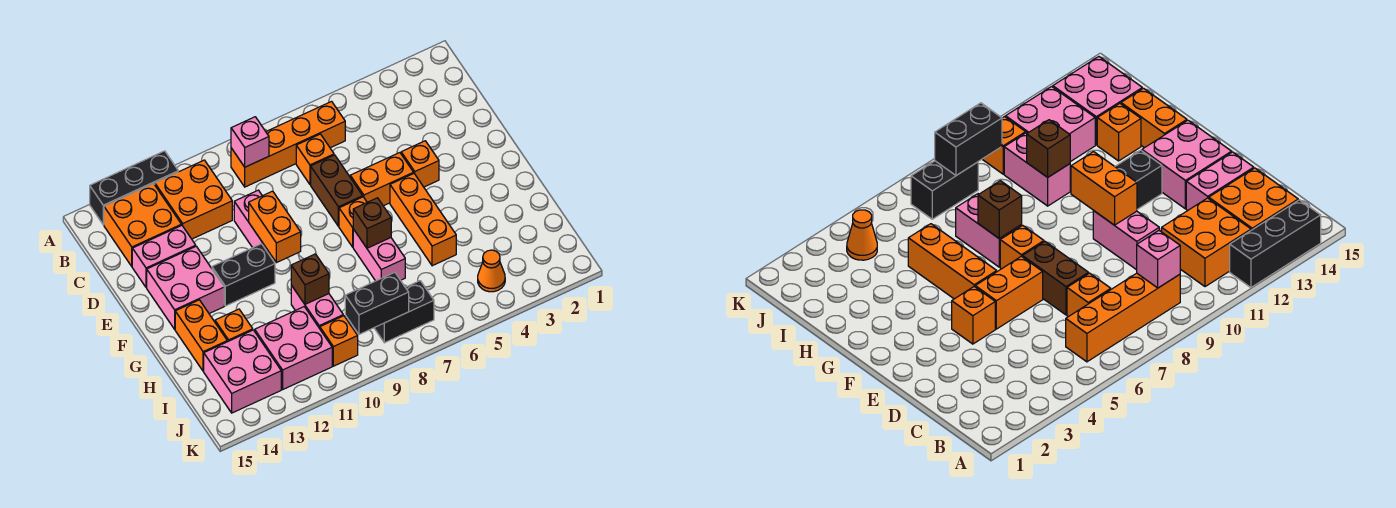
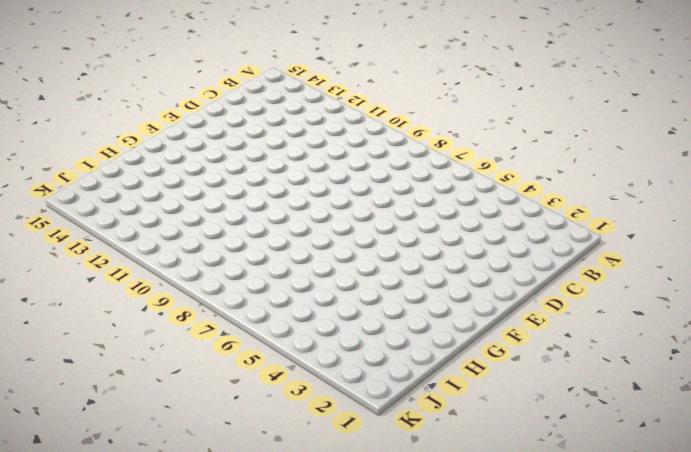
none -> black brick A12:A14 level 1
none -> orange brick B6:B9 level 1
none -> orange brick B11:C12 level 1

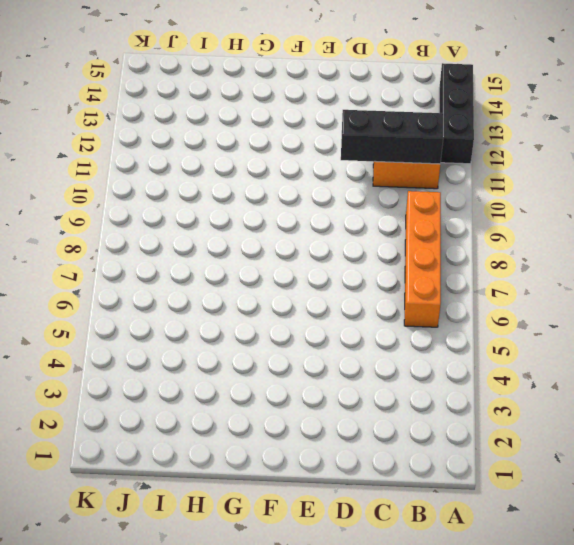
black brick B11:D11 level 2 -> none
none -> orange brick B13:C14 level 1
none -> orange brick C7 level 1
none -> brown brick D7:E7 level 1

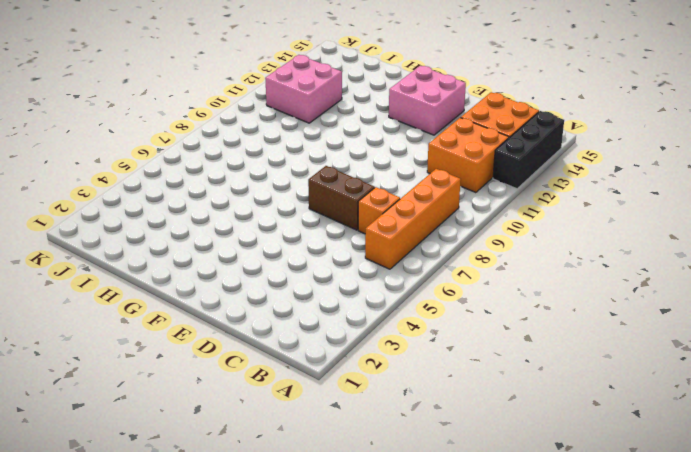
none -> pink brick D10:E10 level 1
none -> pink brick D13:D14 level 1
none -> orange brick E4 level 1

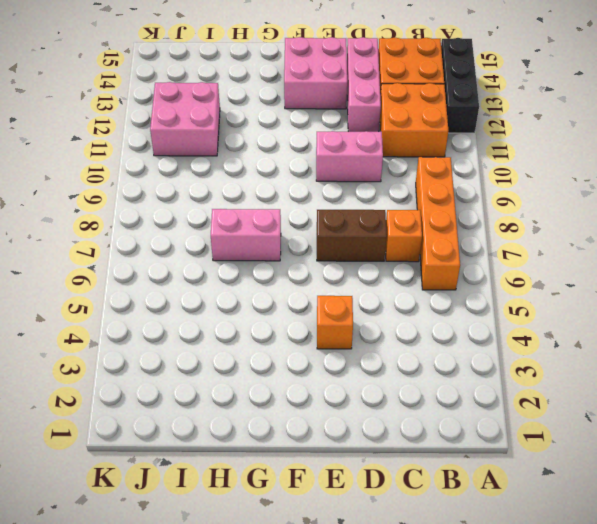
pink brick D12:D14 level 1 -> pink brick D13:D14 level 1
none -> orange brick E5:E6 level 1
none -> orange brick F5:H5 level 1
none -> orange brick F7 level 1

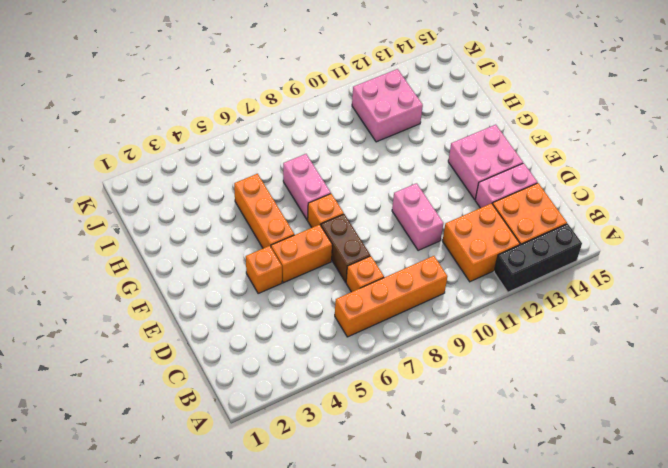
none -> black brick F11:F12 level 1
none -> orange brick G14:H14 level 1
none -> pink brick H10:I10 level 1

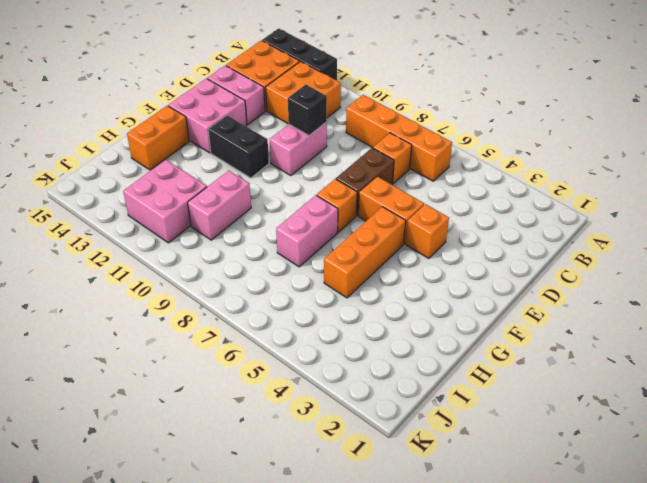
black brick D10 level 2 -> none
none -> orange brick H13 level 1
none -> pink brick I13:J14 level 1
none -> orange cone J4 level 1

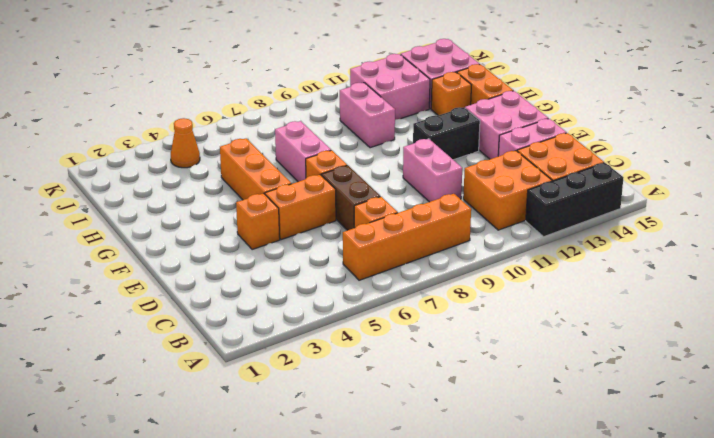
none -> black brick J7:J8 level 1
none -> orange brick J10 level 1
none -> pink brick B9 level 2

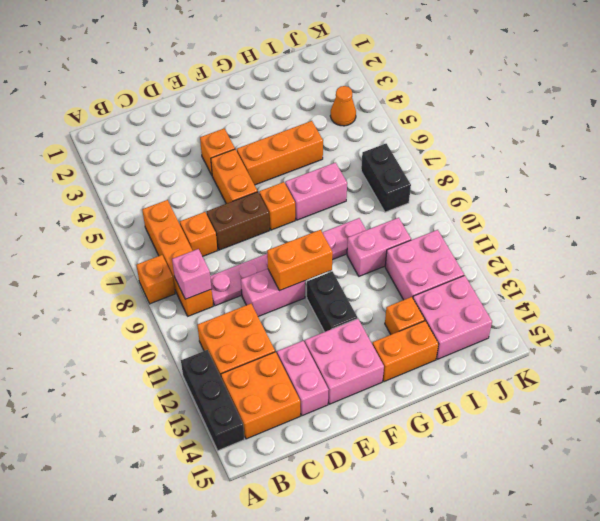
orange brick A8 level 1 -> orange brick J10 level 1
pink plate C9:H9 level 1 -> none
none -> brown brick G7 level 2
none -> brown brick H10 level 2
none -> black brick J8:J9 level 2

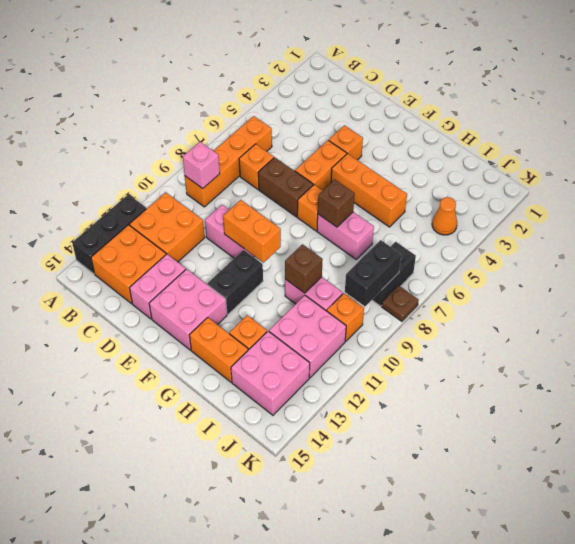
brown plate K8 level 1 -> none

